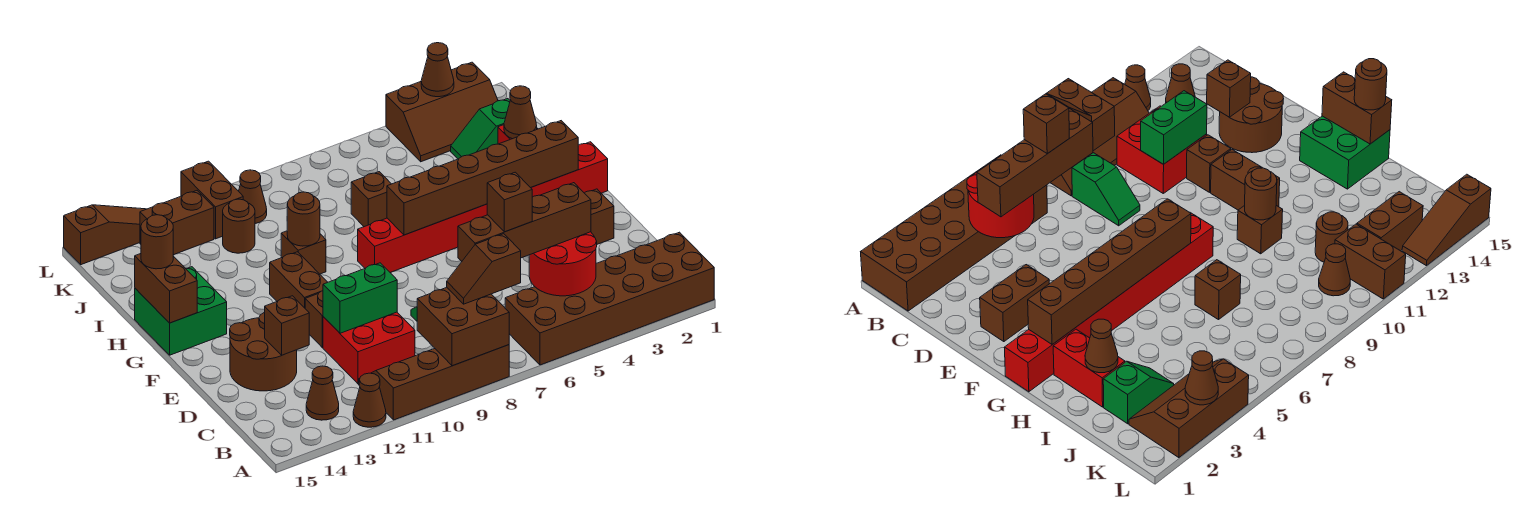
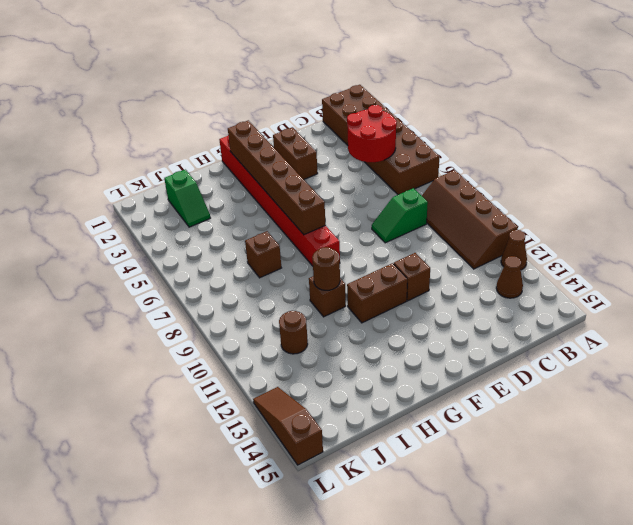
none -> red brick C10:D11 level 1
none -> brown round brick D13:E14 level 1
none -> green brick G14:H15 level 1
none -> red brick H2:I2 level 1

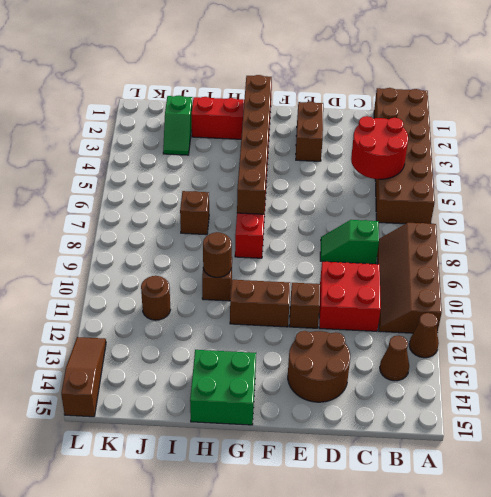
none -> brown slope K2:L4 level 1 top L
none -> brown cone K10 level 1
none -> brown brick K11:L11 level 1
none -> brown brick K12:K13 level 1

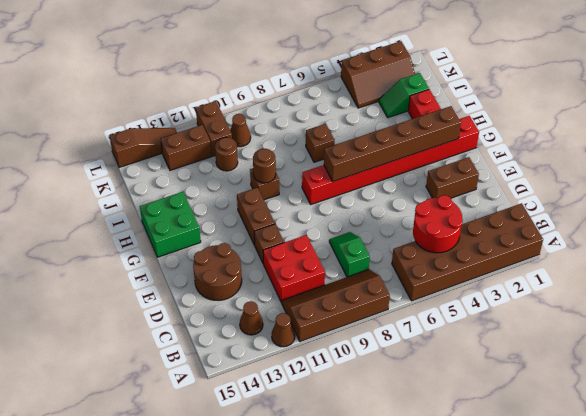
none -> brown brick A8:B9 level 2
none -> green brick D10:D11 level 2
none -> brown brick D13 level 2
none -> brown brick G15:H15 level 2

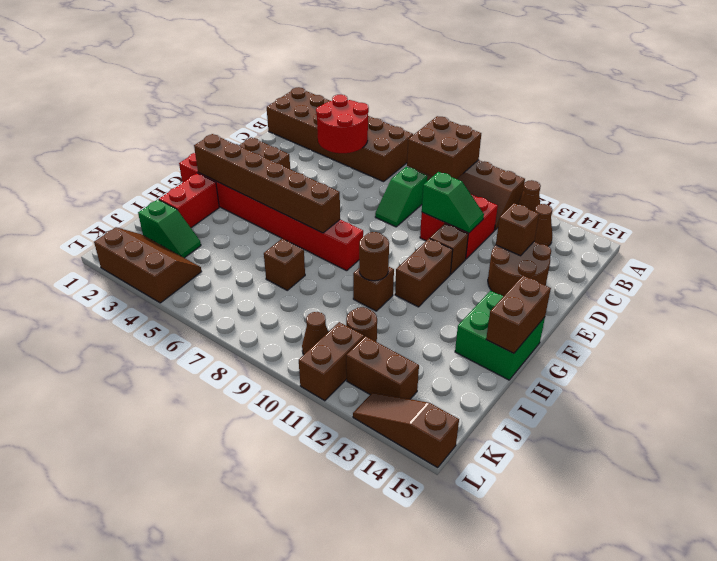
green slope D10:D11 level 2 top 10 -> green brick D10:D11 level 2
none -> brown cone I2 level 2
none -> brown cone L3 level 2
none -> brown slope B7:B8 level 3 top 7
none -> brown brick C4:C7 level 3

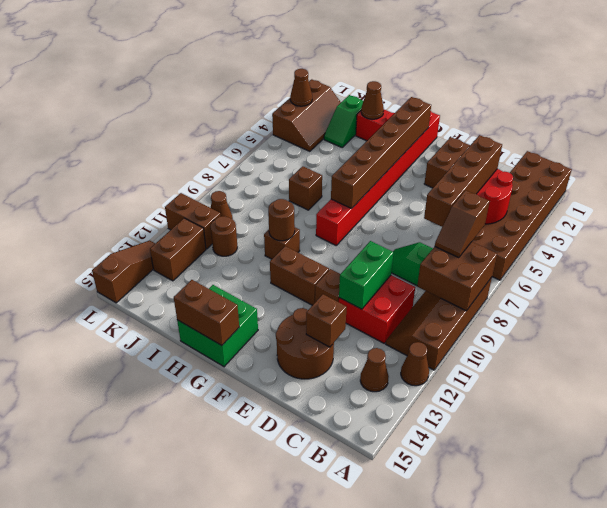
none -> brown round brick H15 level 3
none -> brown brick C6 level 4

